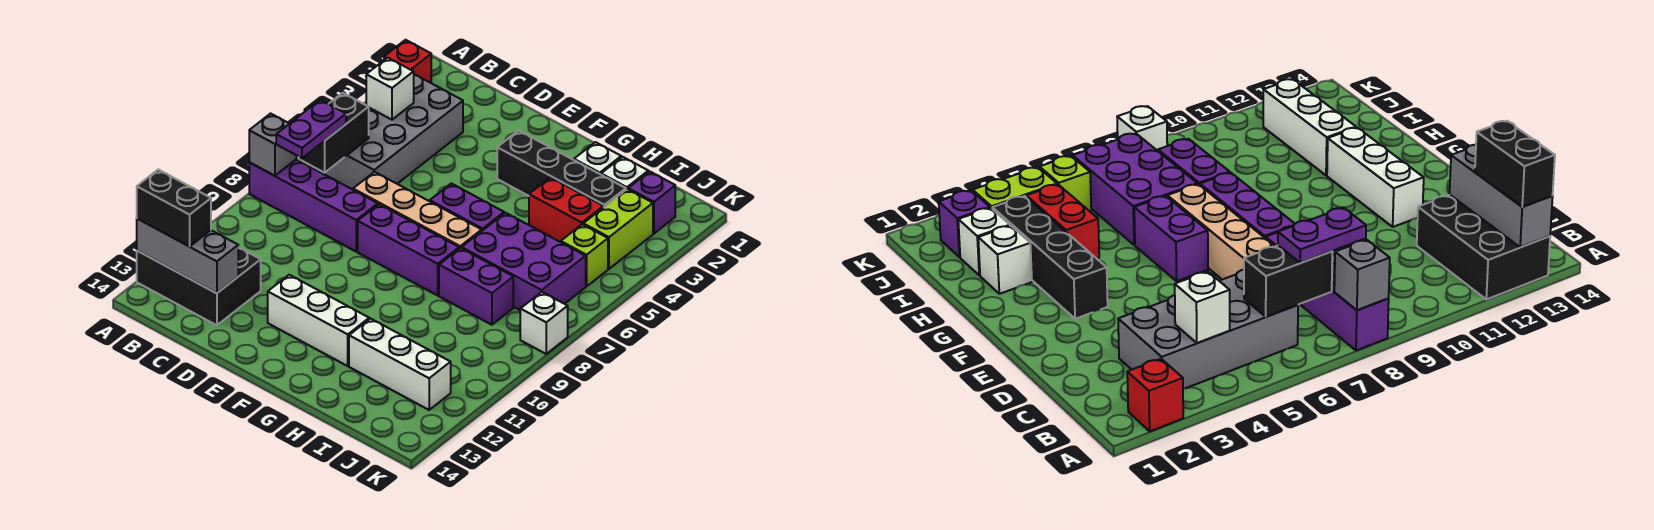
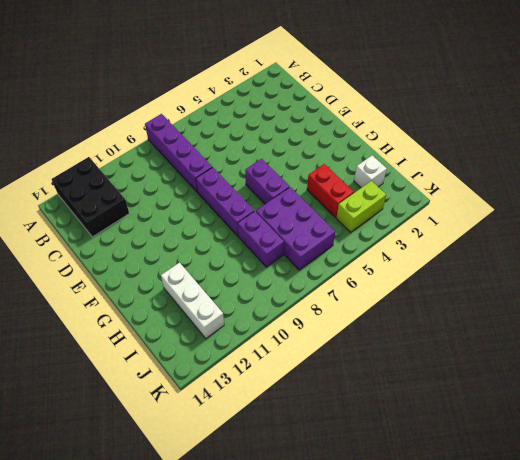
none -> red brick A2 level 1
none -> grey brick B3:C6 level 1
none -> tan brick D7:G7 level 1

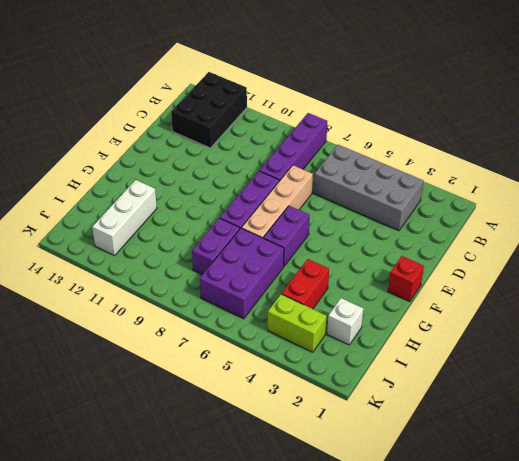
red brick F1 level 1 -> red brick A2 level 1
none -> white brick E12:G12 level 1
none -> black brick F3:I3 level 1
none -> white brick H2 level 1

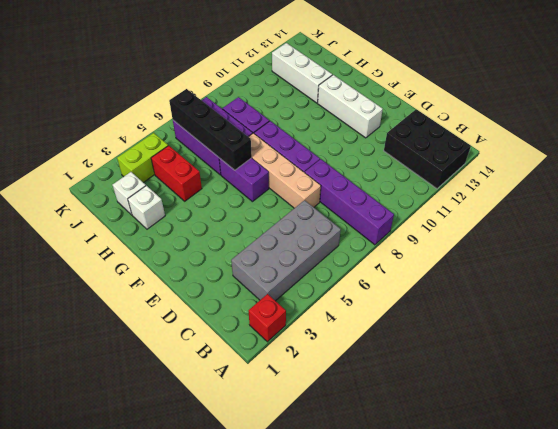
black brick G6:J6 level 2 -> black brick F3:I3 level 1
none -> purple brick J2 level 1
none -> lime brick J5 level 1
none -> white brick K8 level 1

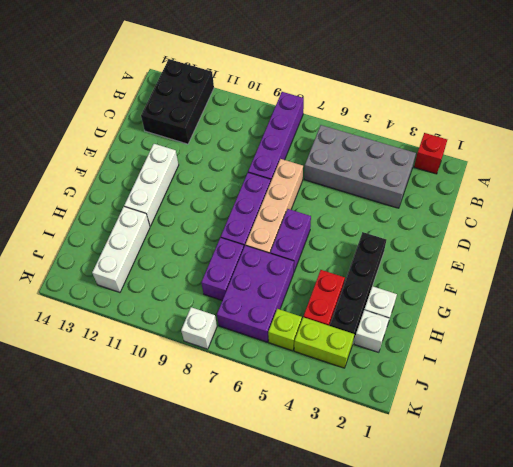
none -> purple brick J2 level 1
none -> grey brick A8 level 2
none -> grey brick A13:C13 level 2

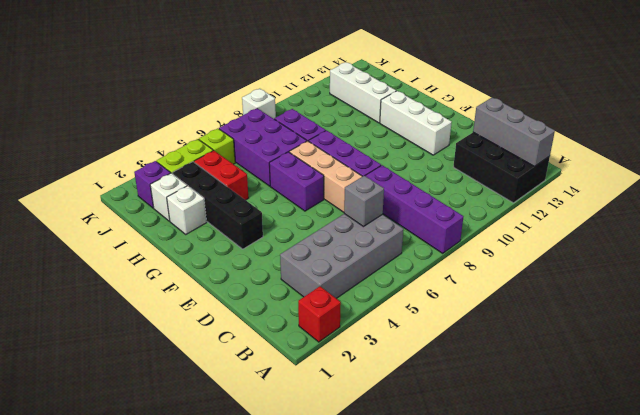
grey brick C6 level 2 -> grey brick A8 level 2
none -> white brick B4 level 2
none -> black brick B6:B7 level 2
none -> black brick A13:B13 level 3

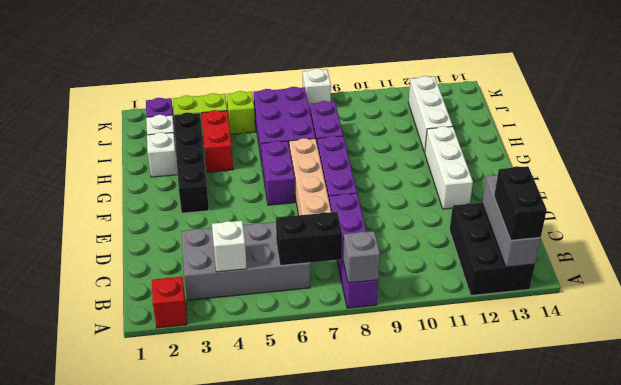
none -> purple plate B7:B8 level 3

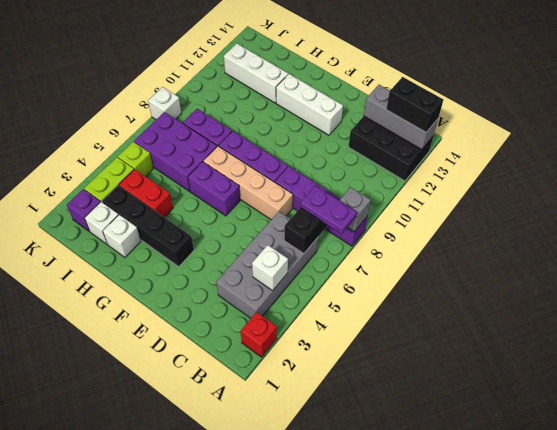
purple plate A7:B7 level 3 -> purple plate B7:B8 level 3

